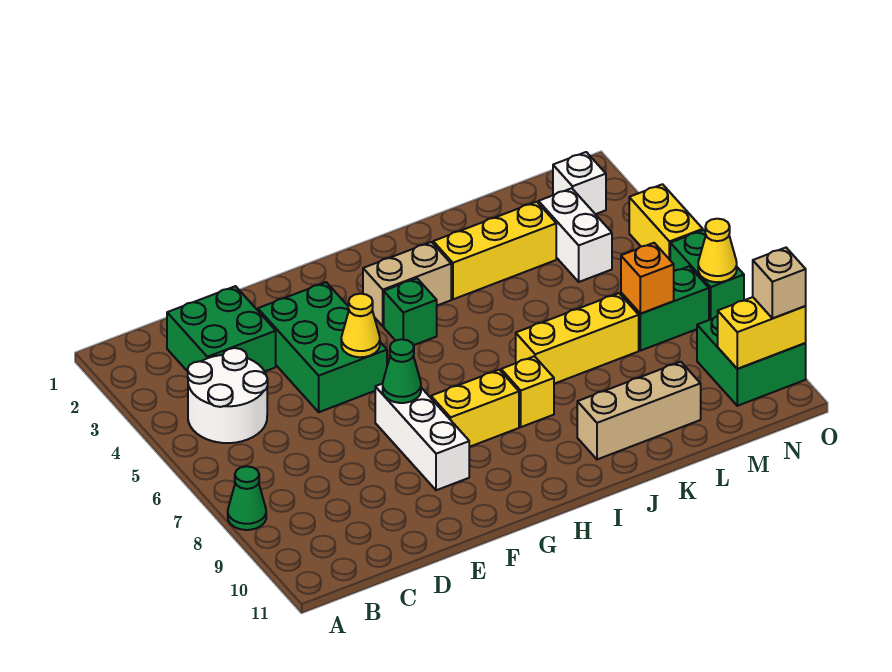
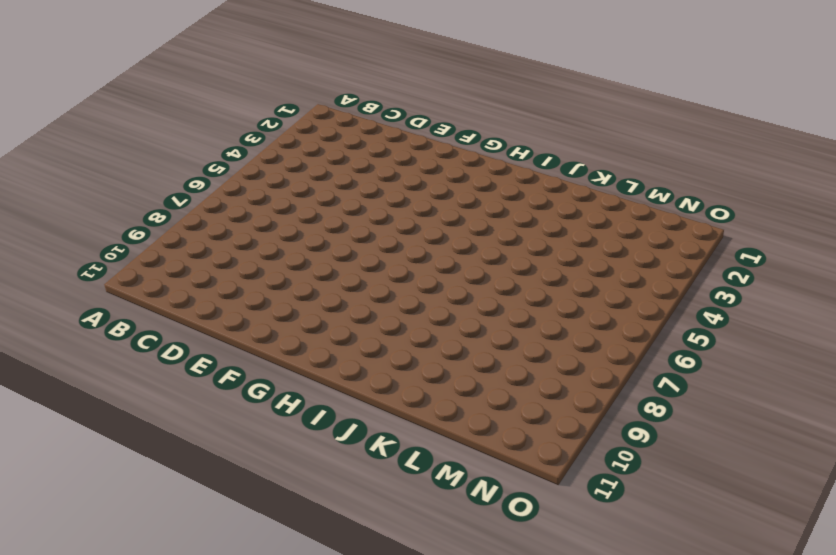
none -> green cone A8 level 1
none -> white round brick B4:C5 level 1
none -> green brick C2:D3 level 1

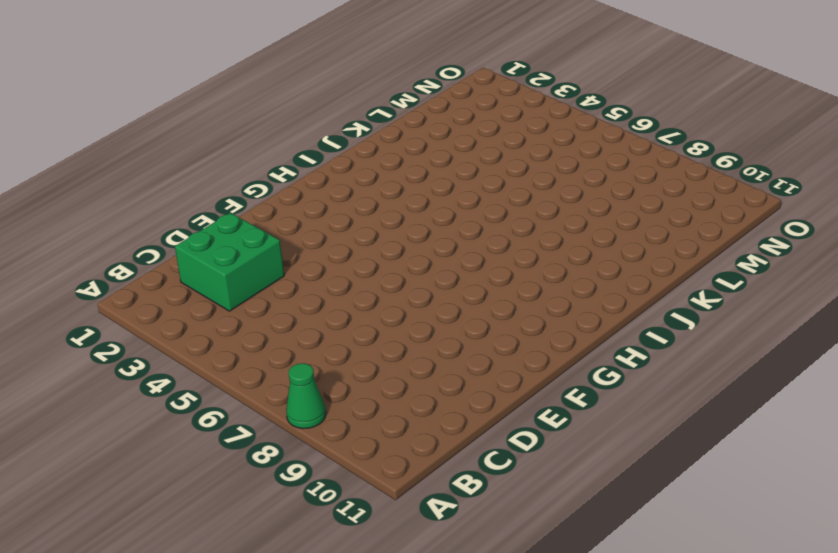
none -> white round brick B4:C5 level 1
none -> green brick E3:F5 level 1
none -> white brick F7:F9 level 1

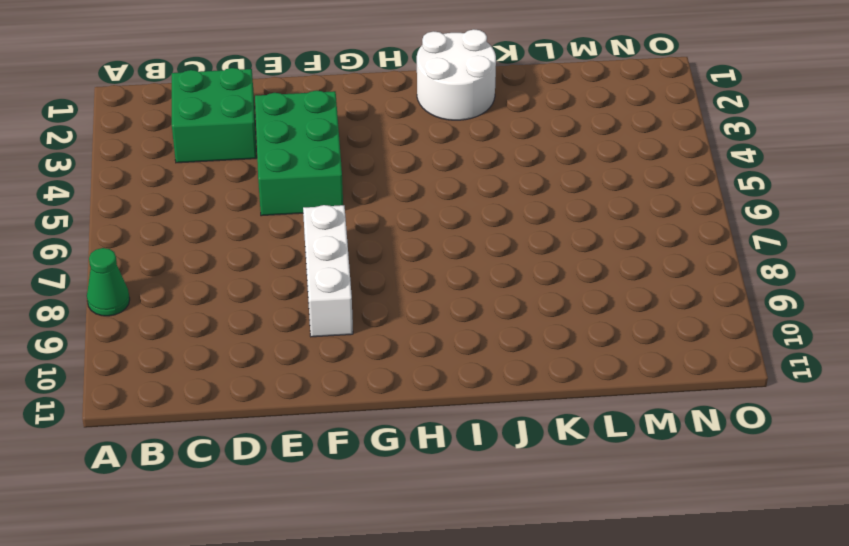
white round brick I1:J2 level 1 -> white round brick B4:C5 level 1
none -> yellow brick G8:H8 level 1
none -> tan brick H3:I3 level 1
none -> green brick H4 level 1

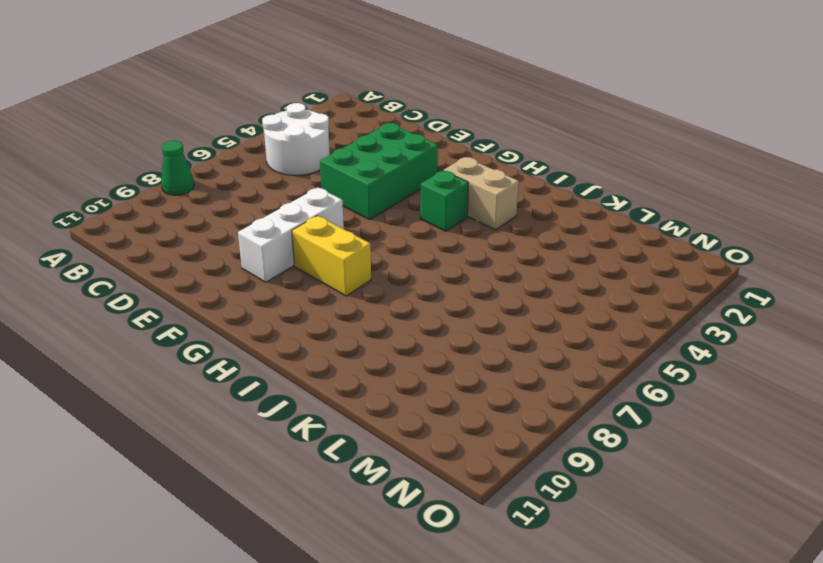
none -> green brick C2:D3 level 1
none -> yellow brick I8 level 1
none -> yellow brick J3:L3 level 1

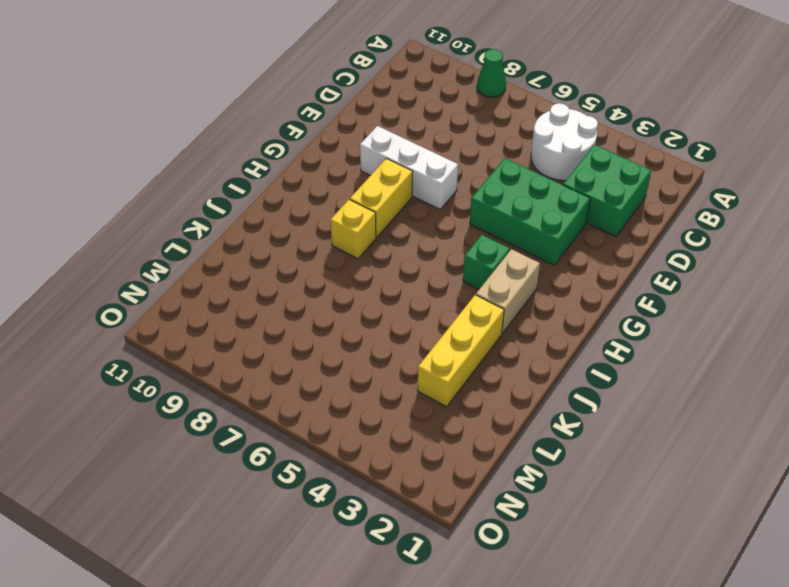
none -> yellow brick J7:L7 level 1
none -> tan brick J10:L10 level 1
none -> white brick M3:M4 level 1

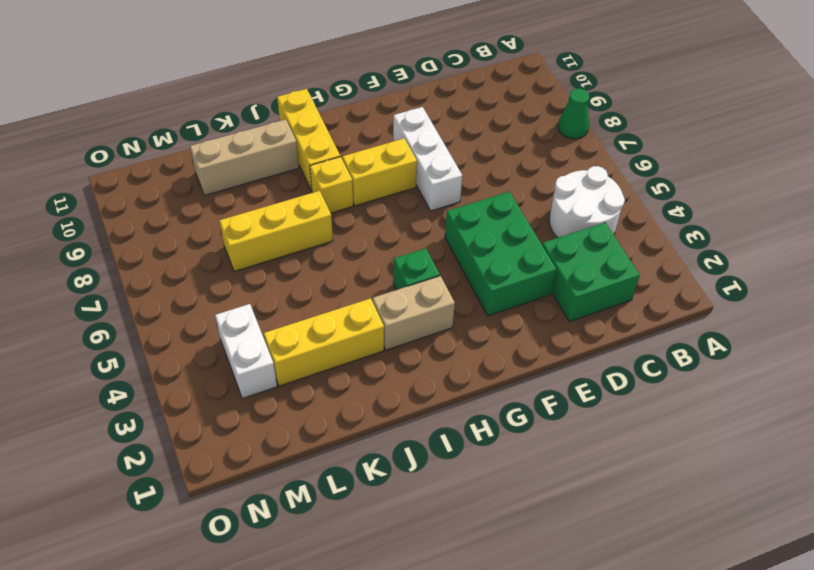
yellow brick I9:I11 level 1 -> none
none -> green brick M7:N7 level 1
none -> white brick N2 level 1
none -> green brick N9:O10 level 1

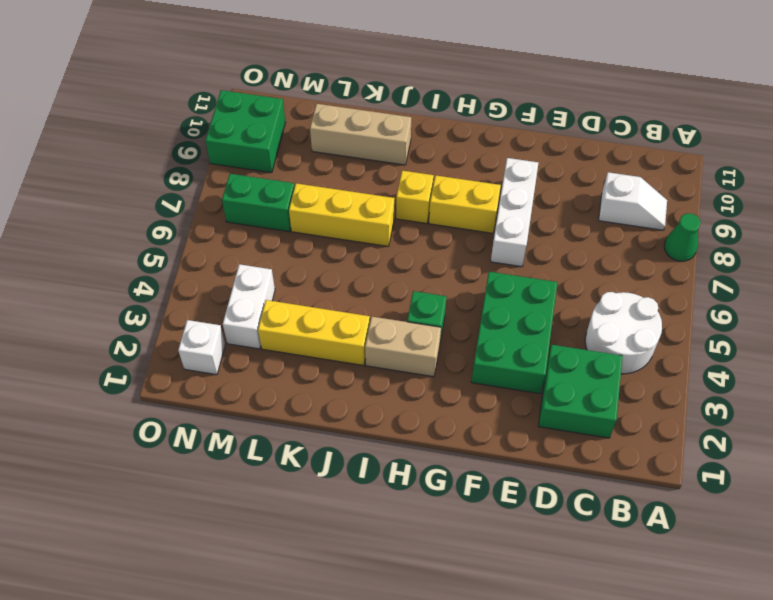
white slope B9:C9 level 1 top C -> none
none -> yellow brick O4:O5 level 1
none -> green brick O6:O7 level 1
none -> yellow cone F5 level 2

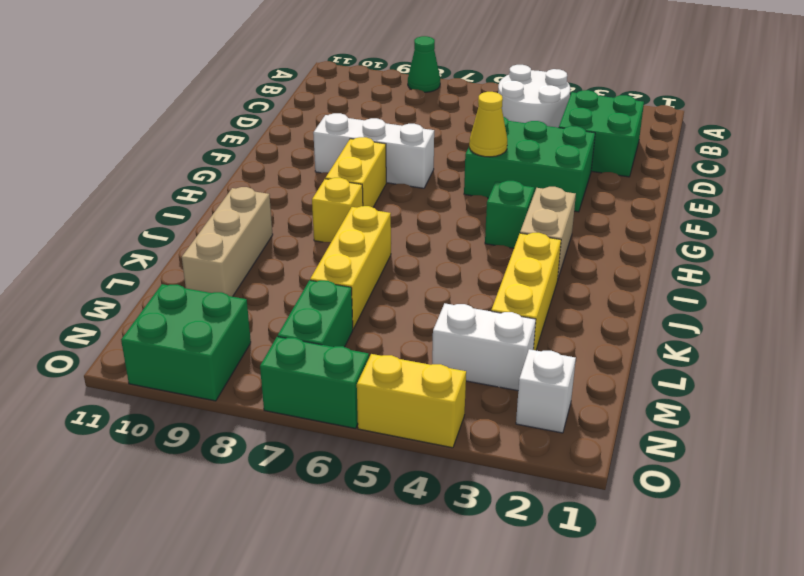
none -> green cone F7 level 2
none -> orange brick M7 level 2
none -> yellow brick N10:O10 level 2

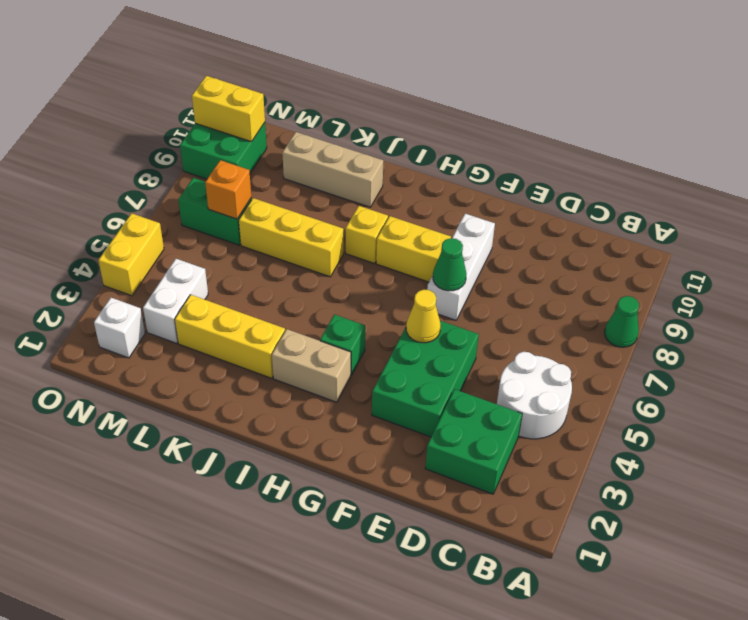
none -> green brick O6:O7 level 1
none -> yellow cone O7 level 2
none -> tan brick O10 level 3

